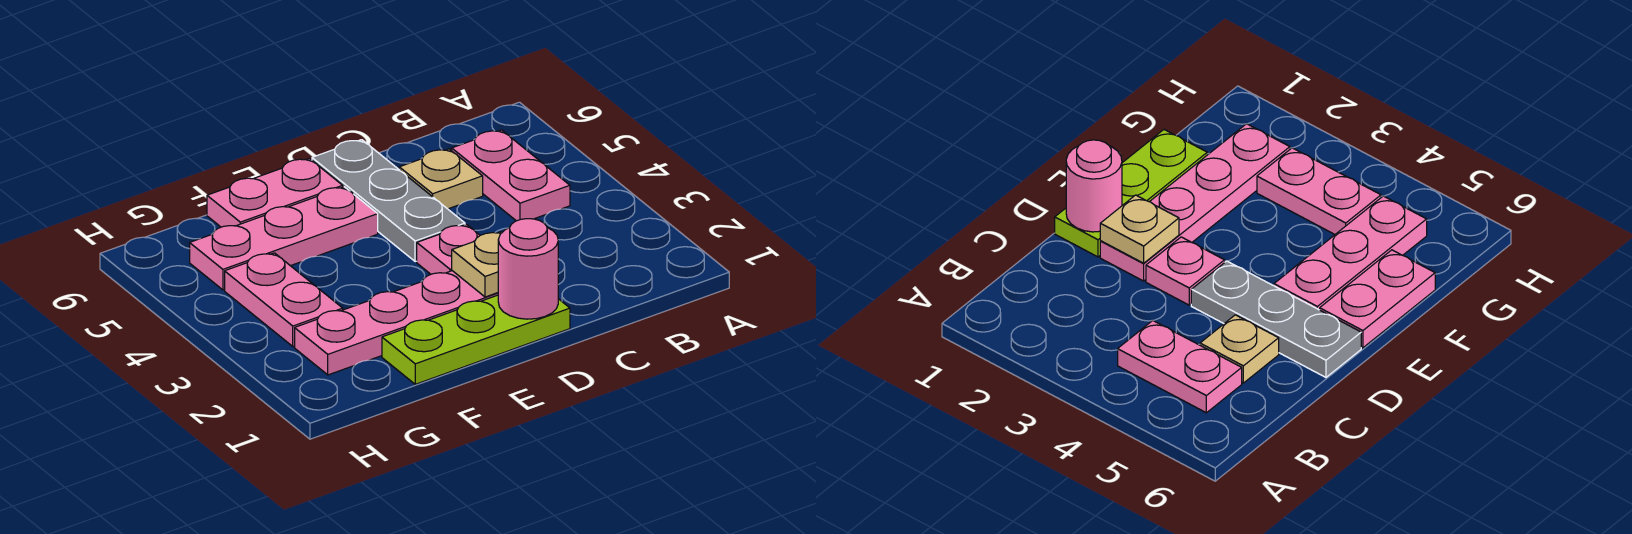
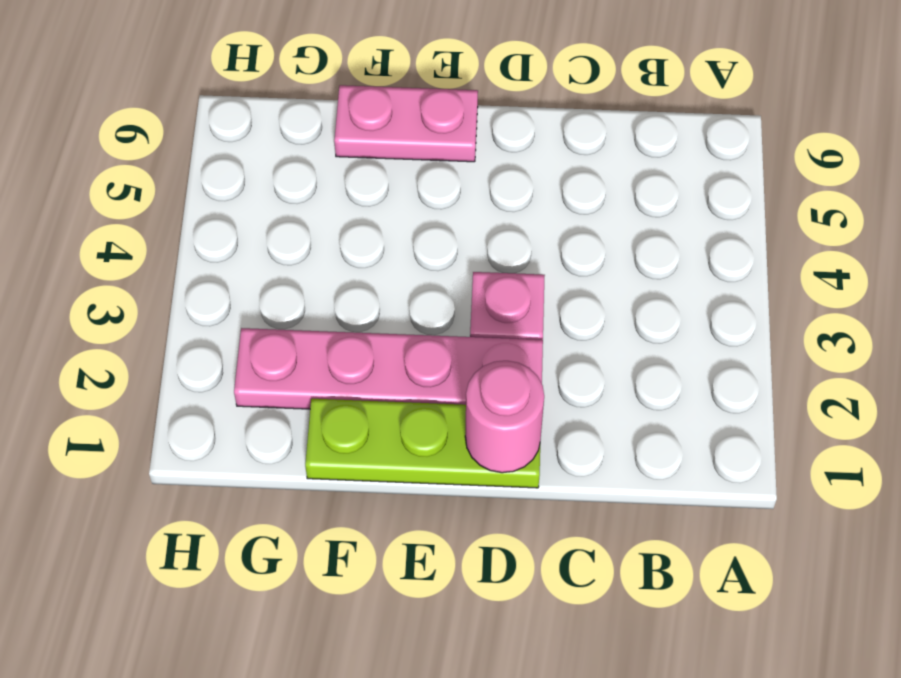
none -> pink plate B4:B5 level 1
none -> tan plate C5 level 1

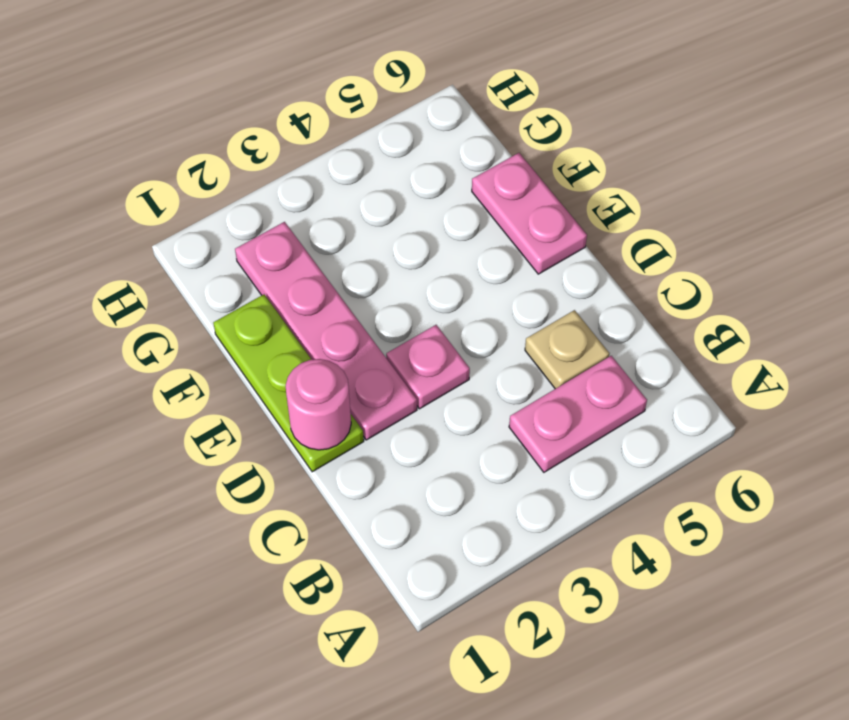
none -> grey plate D4:D6 level 1
none -> pink plate E5:G5 level 1

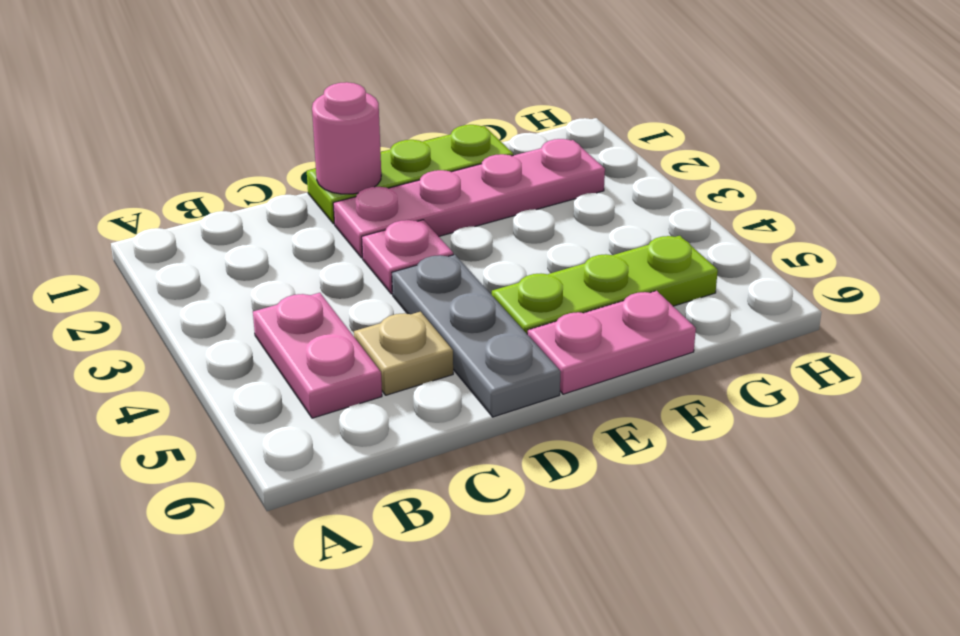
lime plate E5:G5 level 1 -> pink plate E5:G5 level 1
none -> pink plate G3:G4 level 1
none -> tan plate D2 level 2

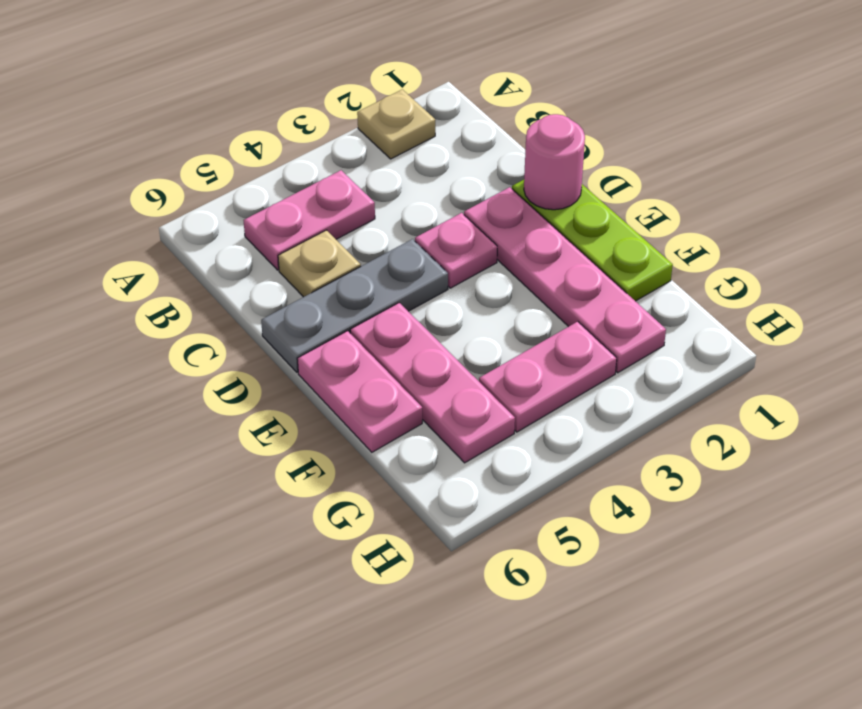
tan plate A2 level 1 -> tan plate D2 level 2

